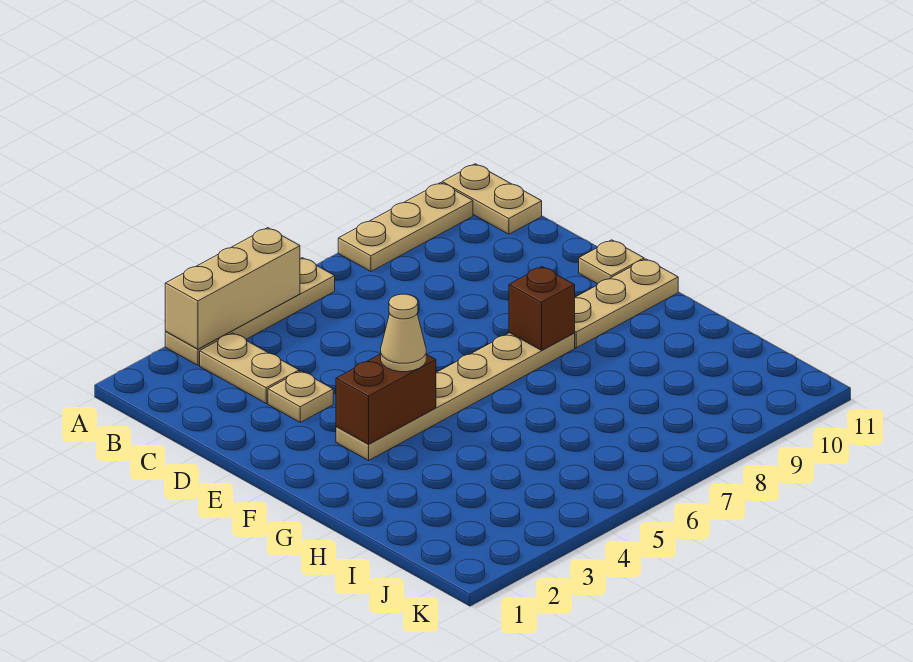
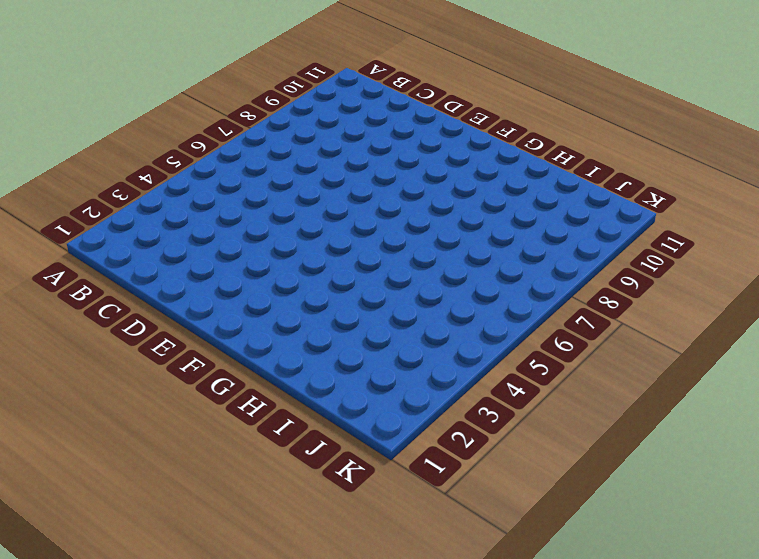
none -> tan plate A3:A6 level 1
none -> tan plate A8:A10 level 1
none -> tan plate A11:B11 level 1

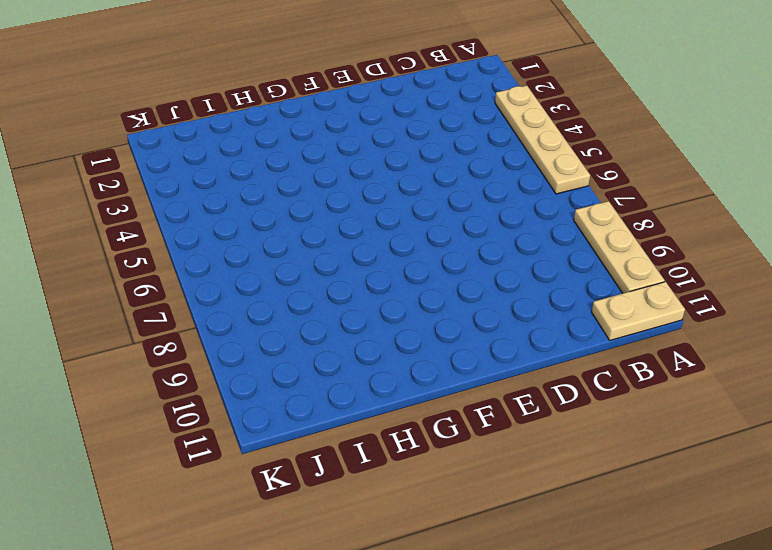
none -> tan plate B3:C3 level 1
none -> tan plate D3 level 1
none -> tan plate E11 level 1

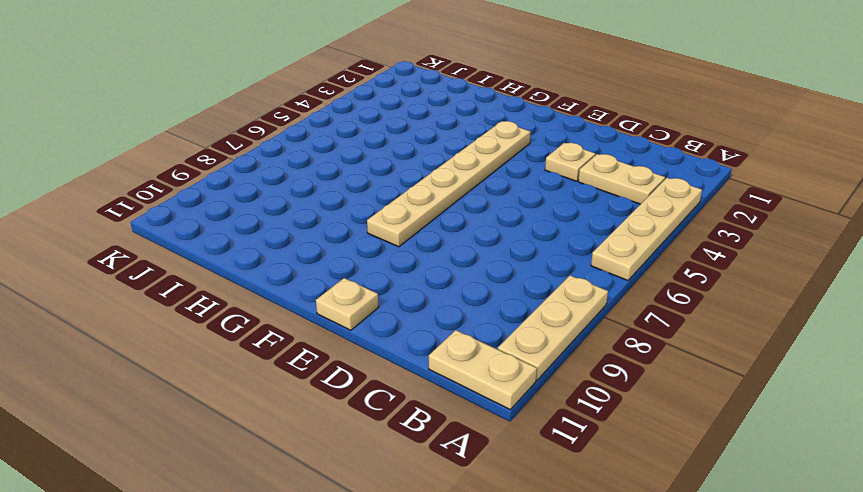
none -> tan plate F9:F11 level 1
none -> tan brick A3:A5 level 2
none -> brown brick F3:F4 level 2

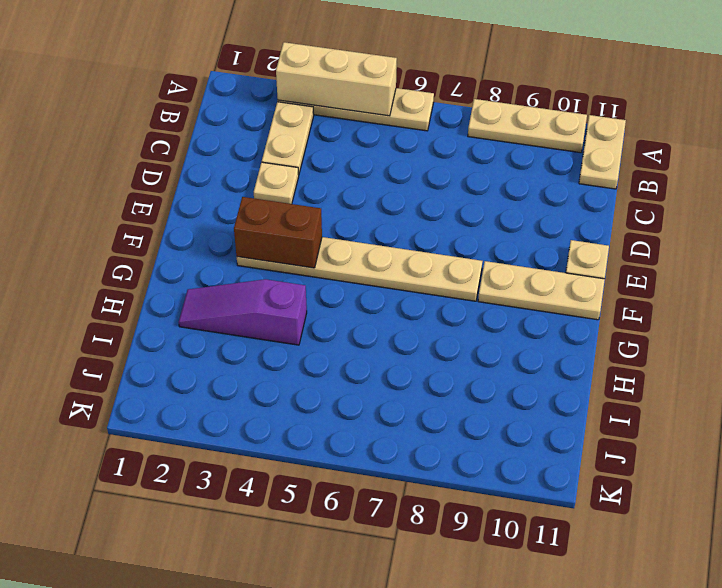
purple slope H2:H4 level 1 top 4 -> none
none -> brown brick F8 level 2
none -> tan cone F4 level 3

